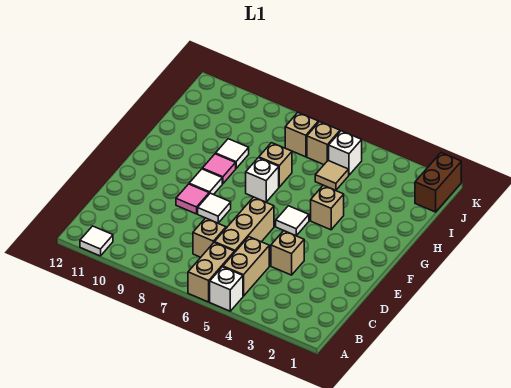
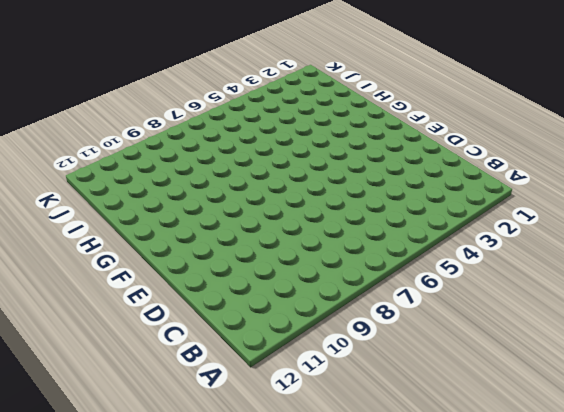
none -> white brick A5 level 1
none -> tan brick A6:B6 level 1
none -> white tile A11 level 1

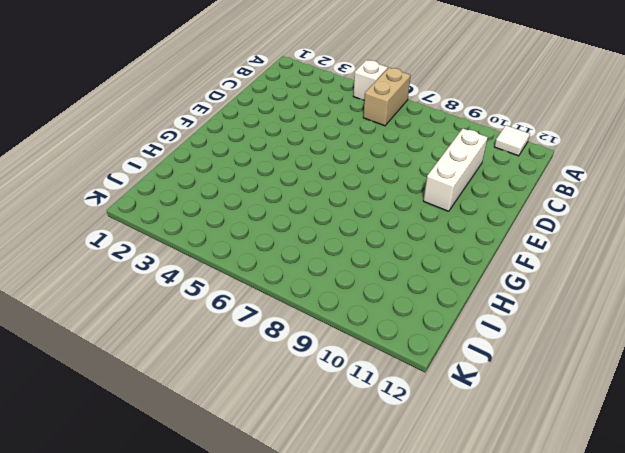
white brick C10:E10 level 1 -> none
none -> tan brick B5:C5 level 1
none -> tan brick C6:E6 level 1
none -> tan brick C7 level 1

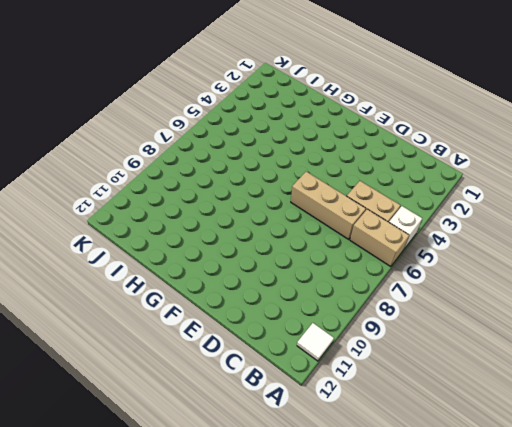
none -> tan brick C7 level 1
none -> tan brick D4 level 1
none -> white tile E8 level 1

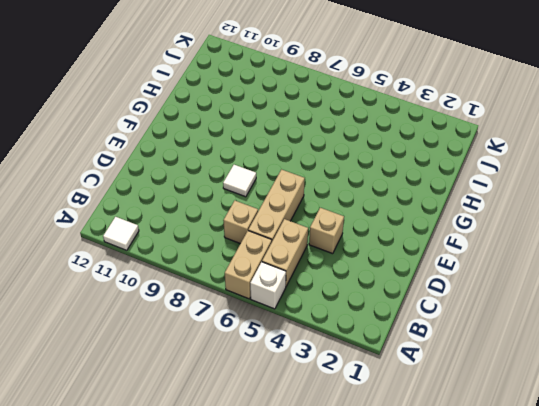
none -> pink tile E9 level 1
none -> white tile F5 level 1
none -> white tile F9 level 1

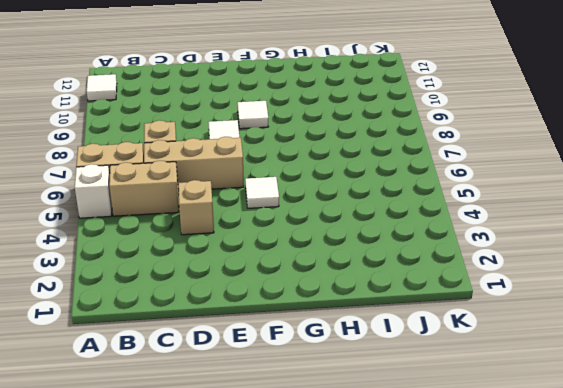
none -> pink tile E9 level 1
none -> tan brick G4 level 1
none -> white brick G7 level 1

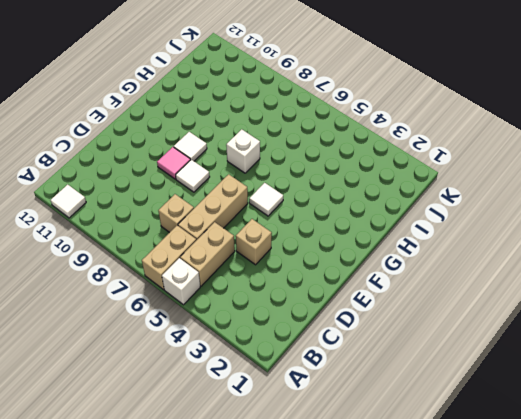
none -> tan brick G4 level 1
none -> pink tile G9 level 1
none -> tan brick H7 level 1

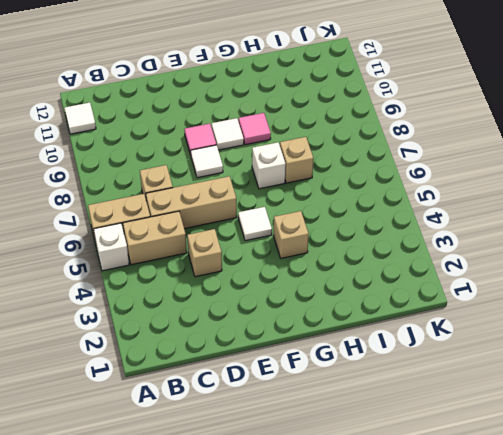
none -> white tile H9 level 1
none -> tan tile I5 level 1
none -> brown brick J1:K1 level 1

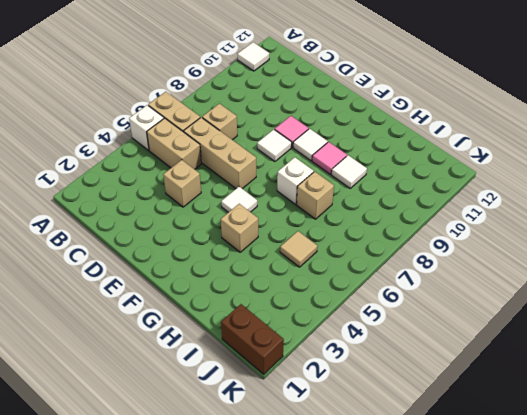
none -> white brick J5 level 1
none -> tan brick J6 level 1
none -> tan brick J7 level 1

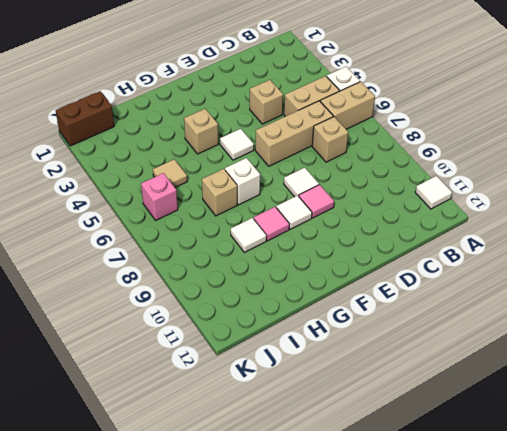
pink brick J6 level 1 -> tan brick J6 level 1
none -> white brick J5 level 1
none -> tan brick J7 level 1

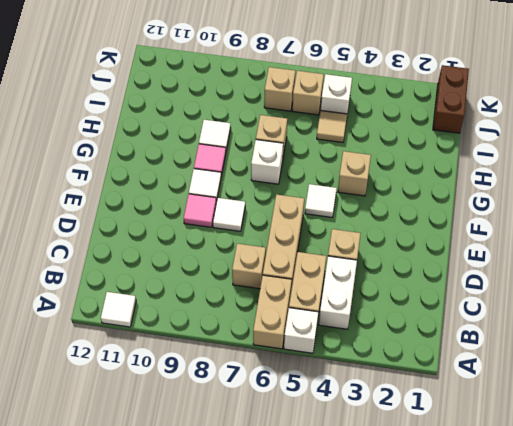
white brick B4:C4 level 1 -> none

